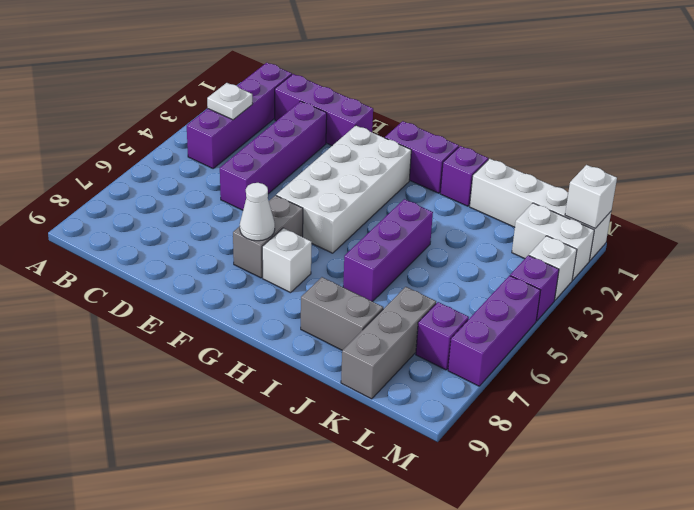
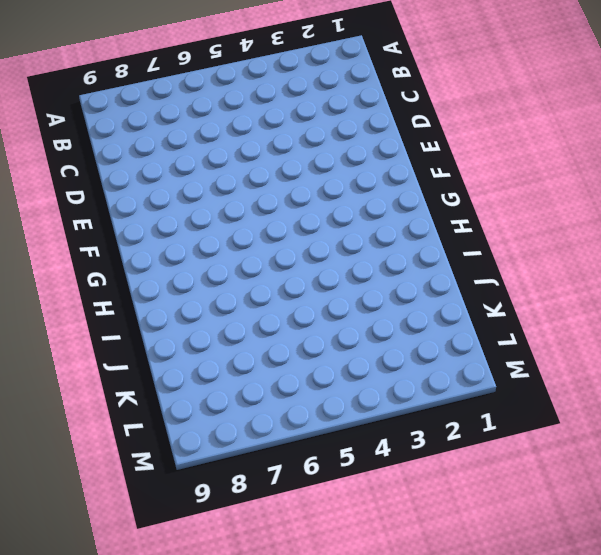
none -> purple brick B1:B4 level 1
none -> purple brick C1:E1 level 1
none -> purple brick D2:D5 level 1

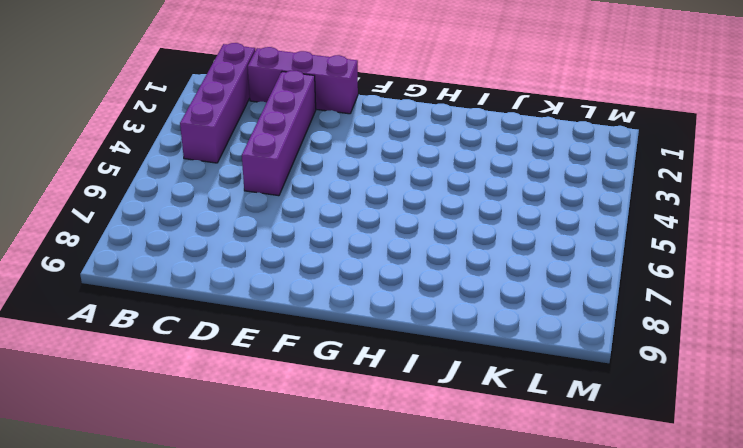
none -> white brick F2:G5 level 1
none -> grey brick F6:F7 level 1
none -> purple brick G1:H1 level 1

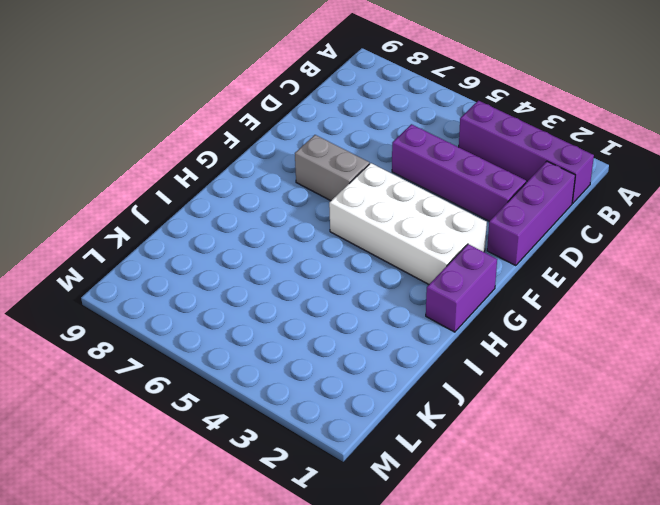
none -> white brick G7 level 1
none -> purple brick I1 level 1
none -> purple brick I4:I6 level 1

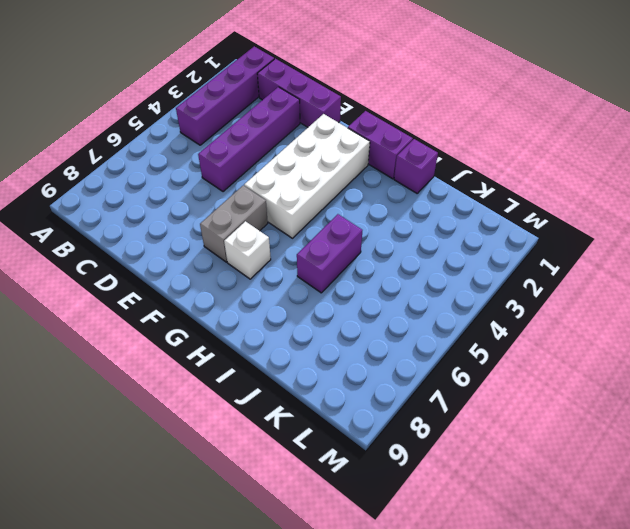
purple brick I5:I6 level 1 -> purple brick I4:I6 level 1
none -> grey brick I8:J8 level 1
none -> white brick J1:M1 level 1
none -> grey brick K7:K9 level 1

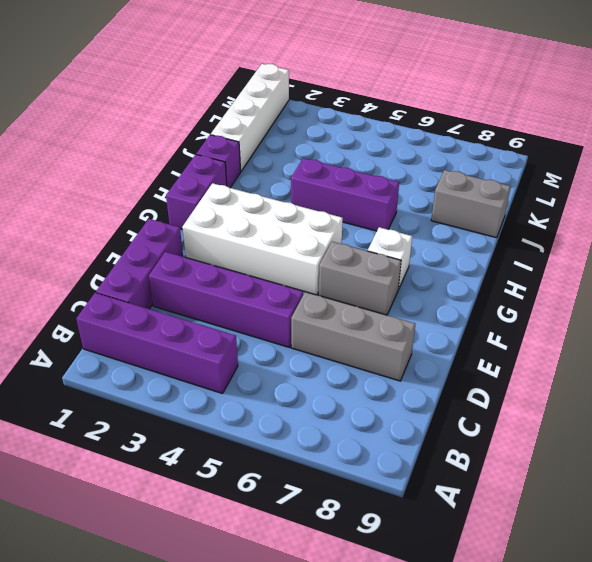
grey brick D6:D8 level 1 -> grey brick K7:K9 level 1
grey brick J8:J9 level 1 -> grey brick I8:J8 level 1
none -> white brick L2:M2 level 1
none -> purple brick L7 level 1
none -> white brick M3 level 1

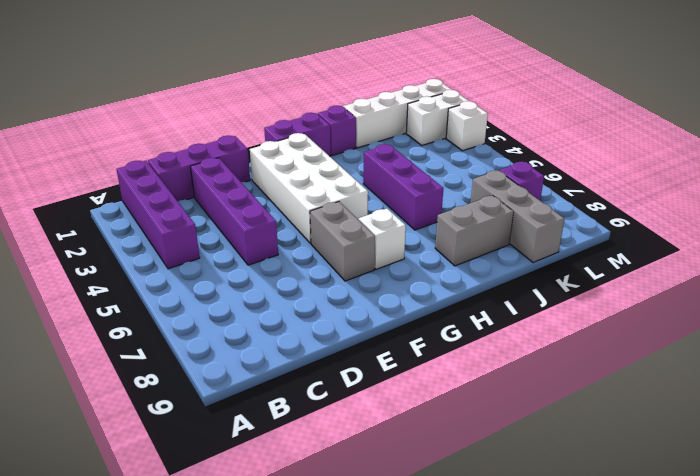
none -> purple brick M4 level 1
none -> purple brick M5:M7 level 1
none -> white plate B3 level 2

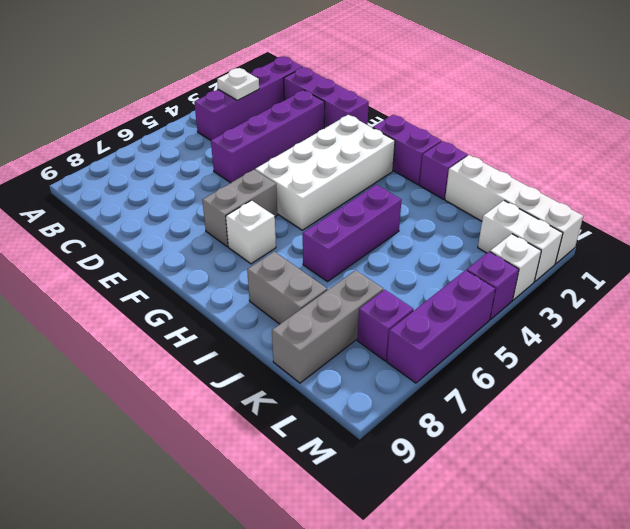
none -> white cone F7 level 2
none -> white brick M1 level 2

